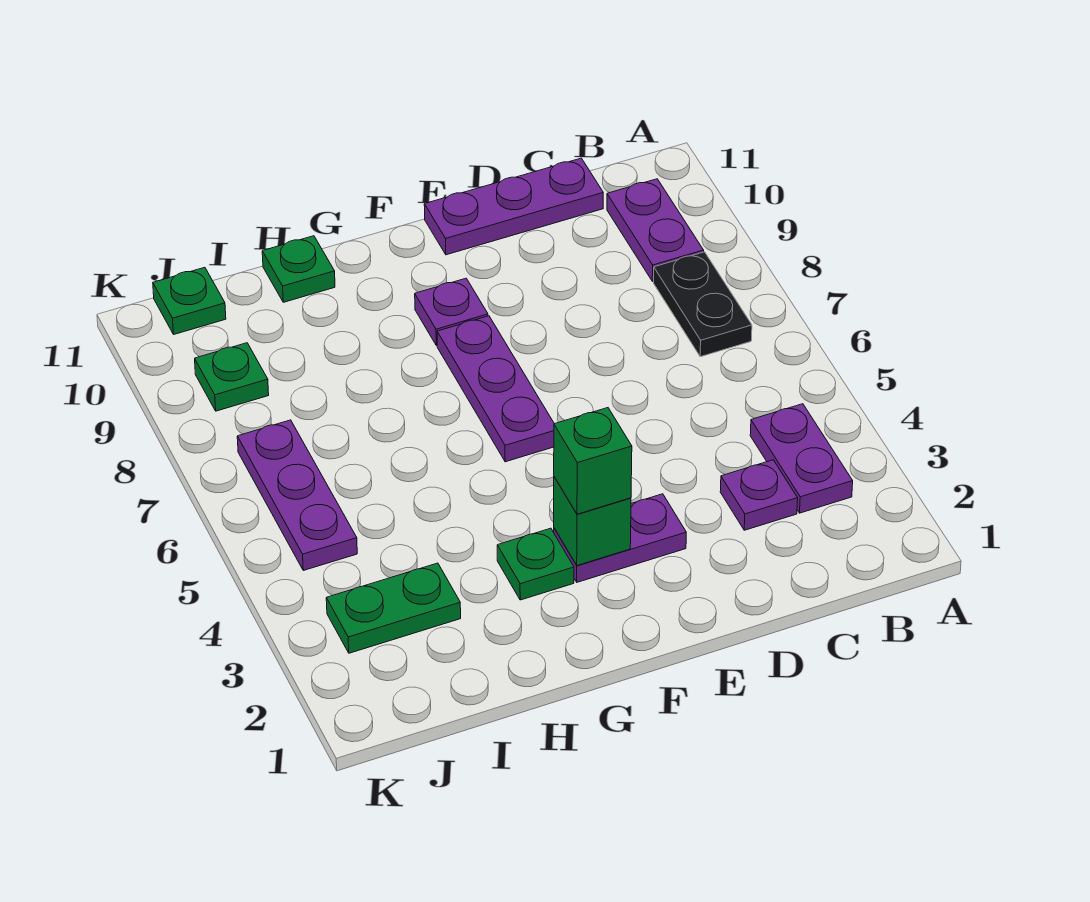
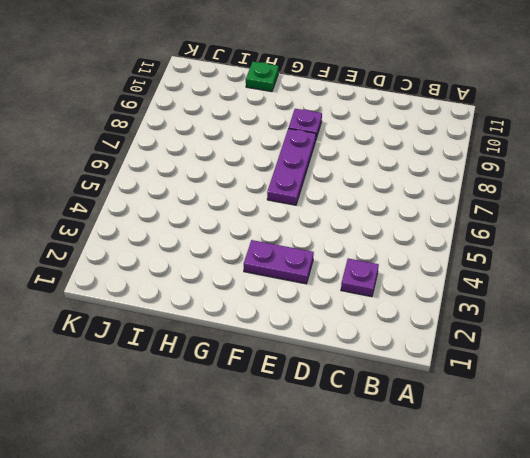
none -> purple plate B3:B4 level 1
none -> black plate B7:B8 level 1
none -> purple plate B9:B10 level 1

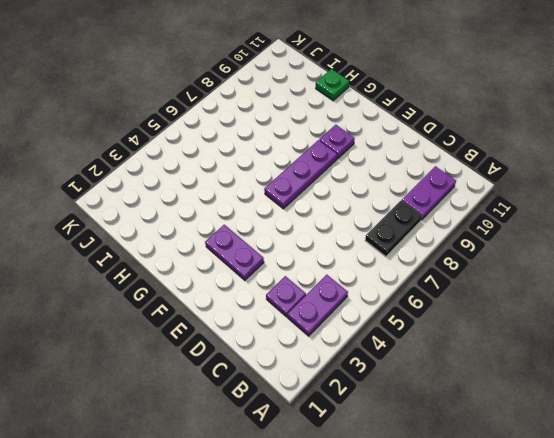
none -> purple plate C11:E11 level 1
none -> green plate G3 level 1
none -> green plate I3:J3 level 1

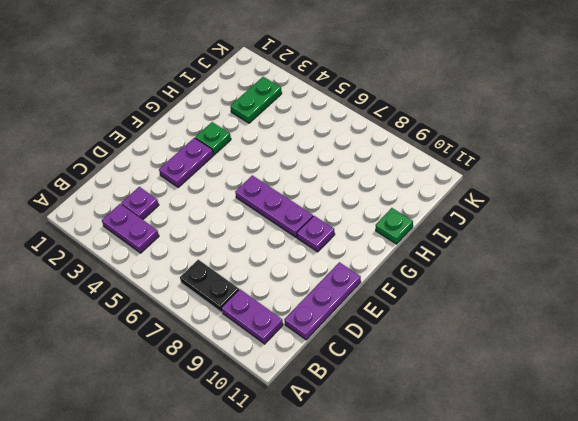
none -> purple plate J5:J7 level 1
none -> green plate J9 level 1
none -> green plate J11 level 1

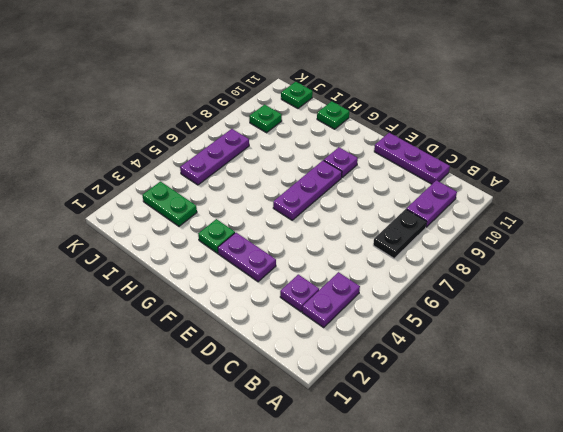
none -> green brick F3 level 2
none -> green brick F3 level 3

